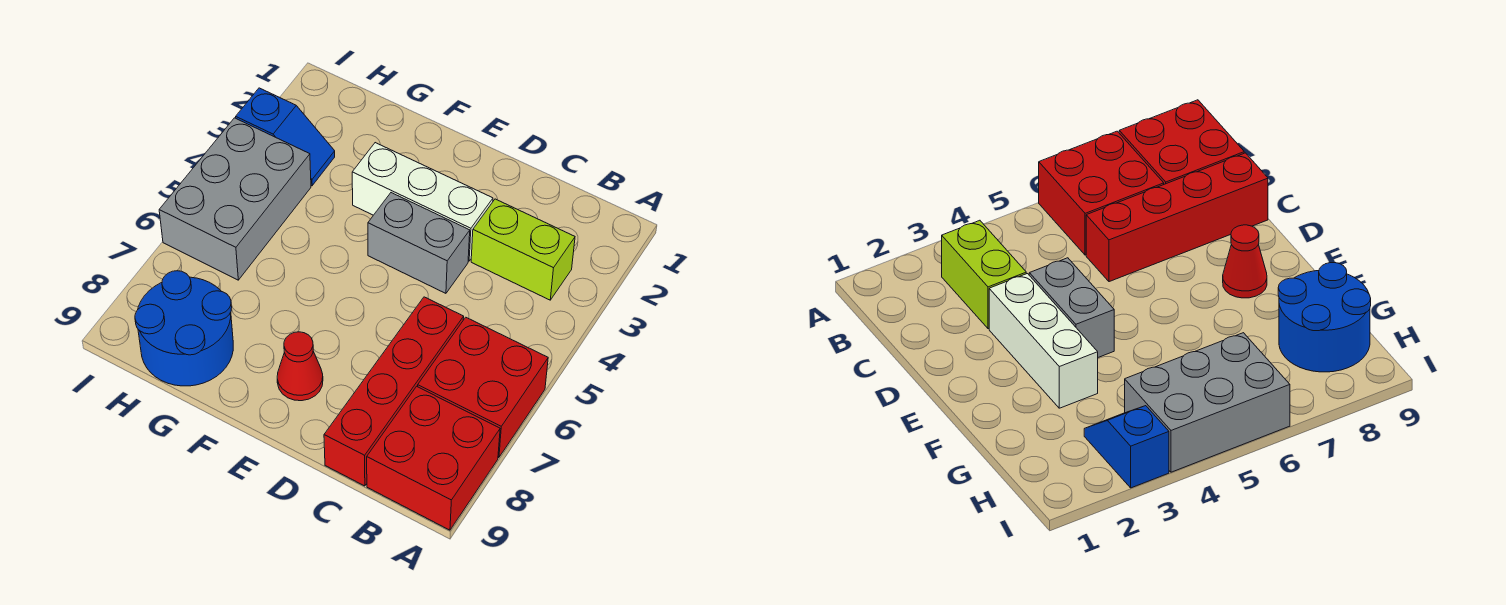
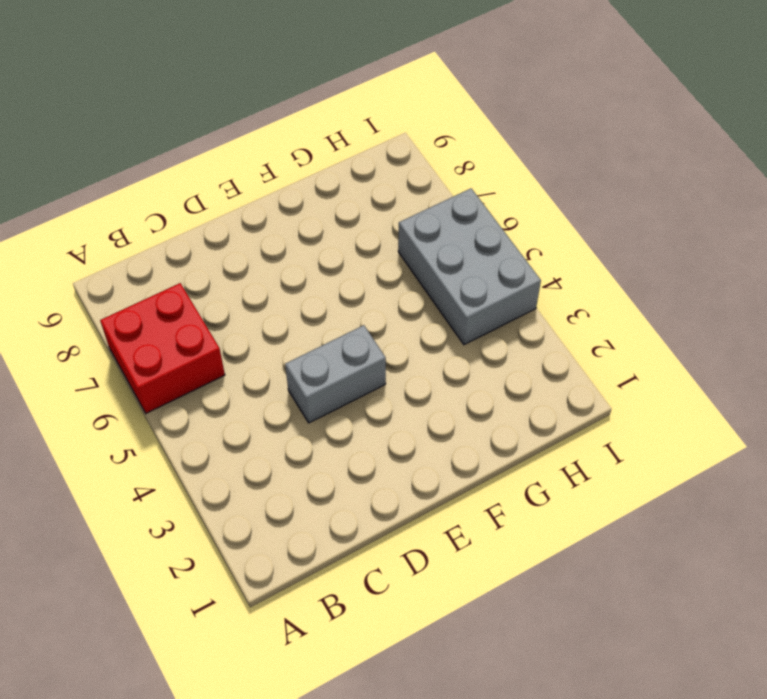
none -> red brick A8:B9 level 1
none -> lime brick B3:C3 level 1

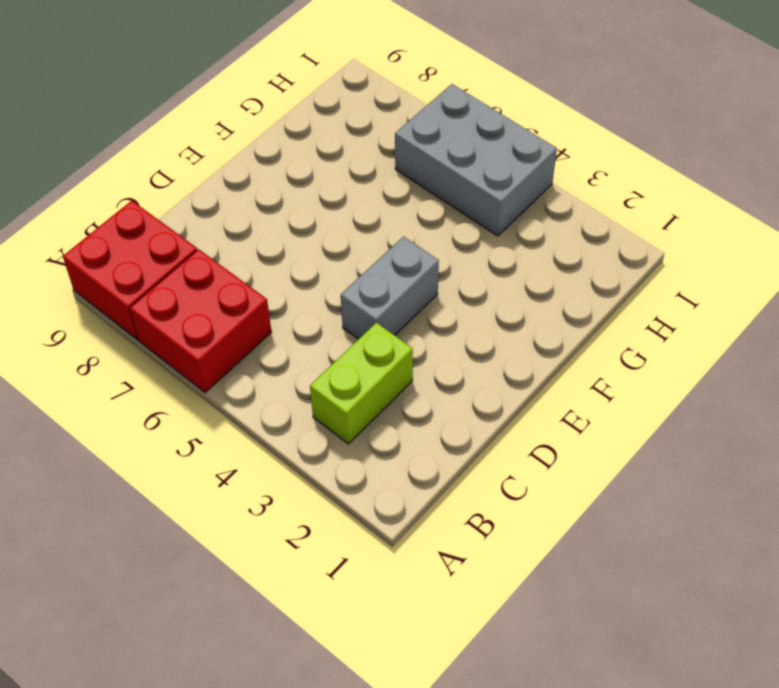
none -> red brick C6:C9 level 1
none -> white brick D3:F3 level 1

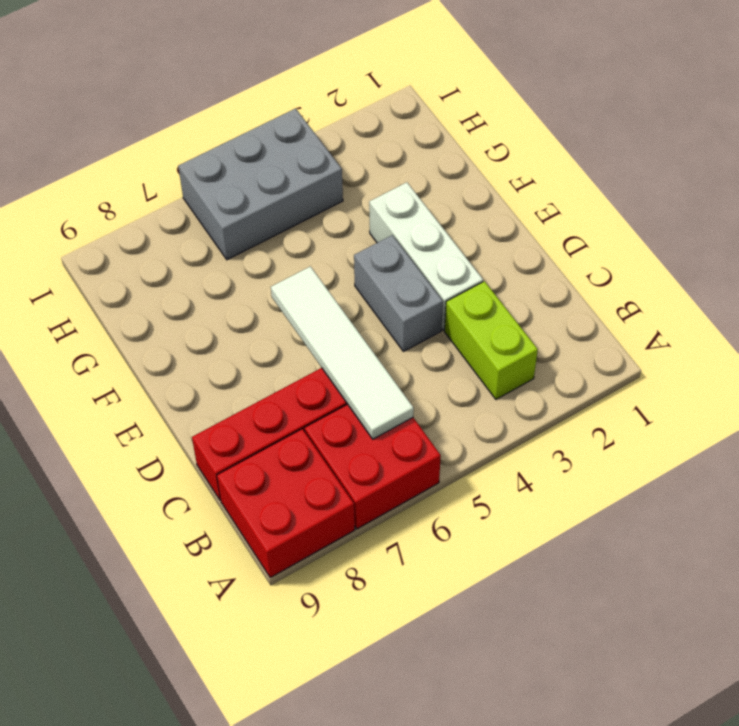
white tile B6:E6 level 2 -> none
none -> red cone E8 level 1
none -> blue round brick G8:H9 level 1

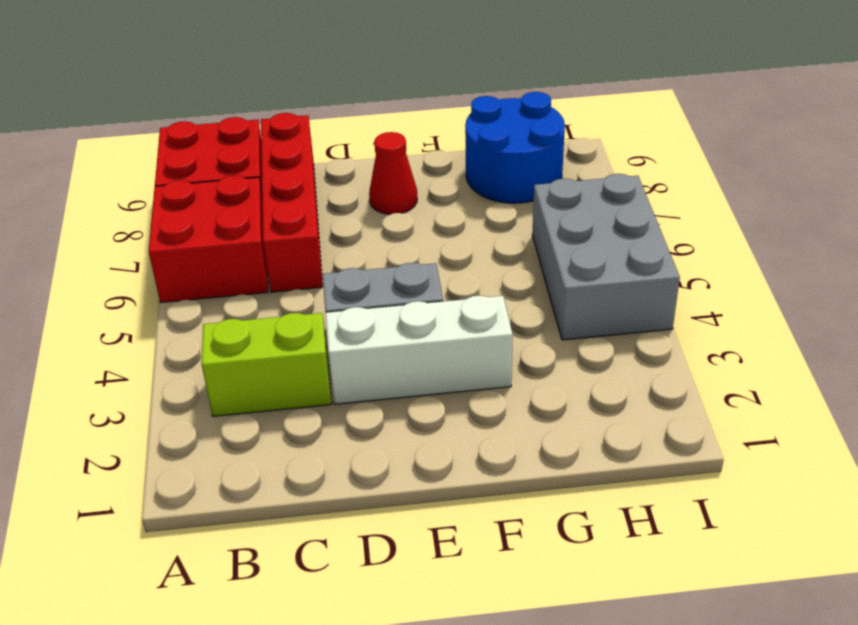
none -> blue slope H3:I3 level 1 top I

